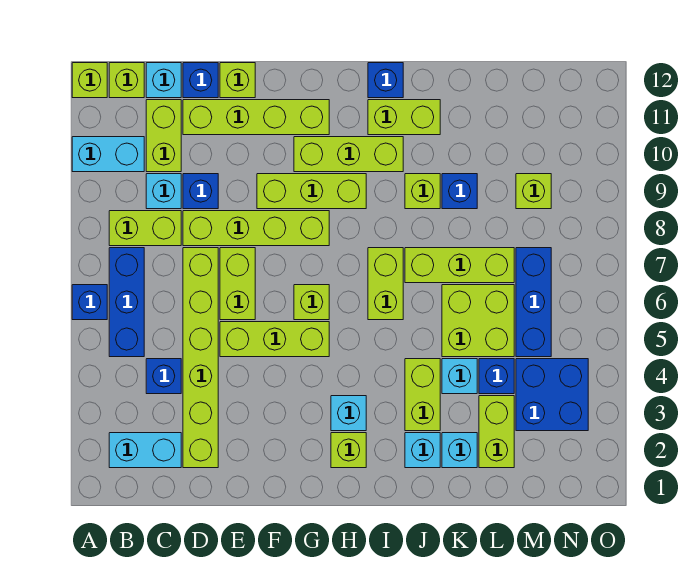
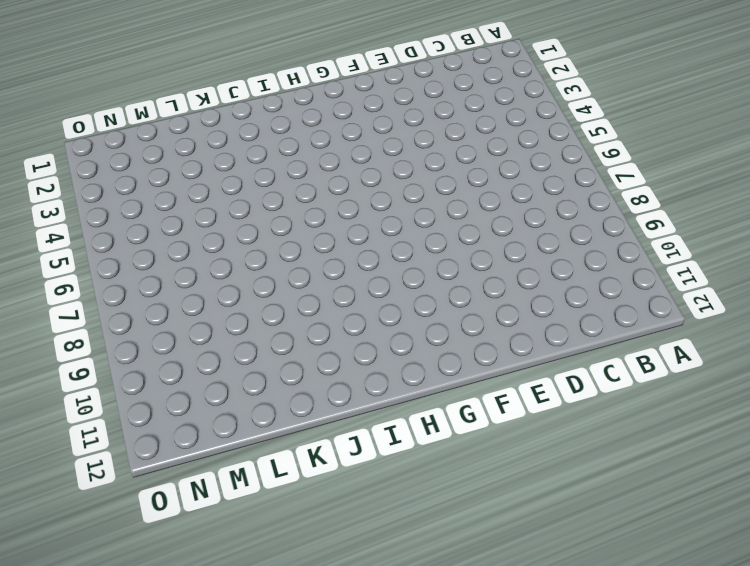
none -> blue brick A6 level 1
none -> cyan brick A10:B10 level 1
none -> lime brick A12 level 1
none -> cyan brick B2:C2 level 1

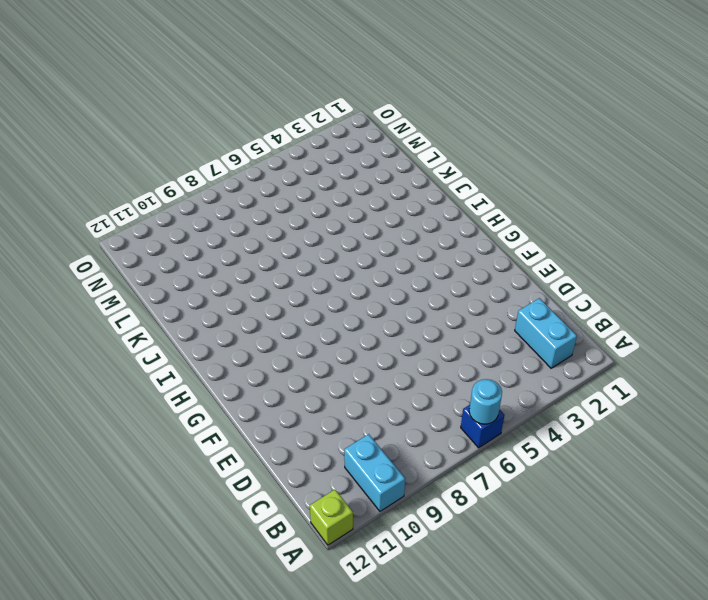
cyan round brick A6 level 2 -> none
none -> blue brick B5:B7 level 1
none -> lime brick B8:C8 level 1
none -> lime brick B12 level 1
none -> blue brick C4 level 1

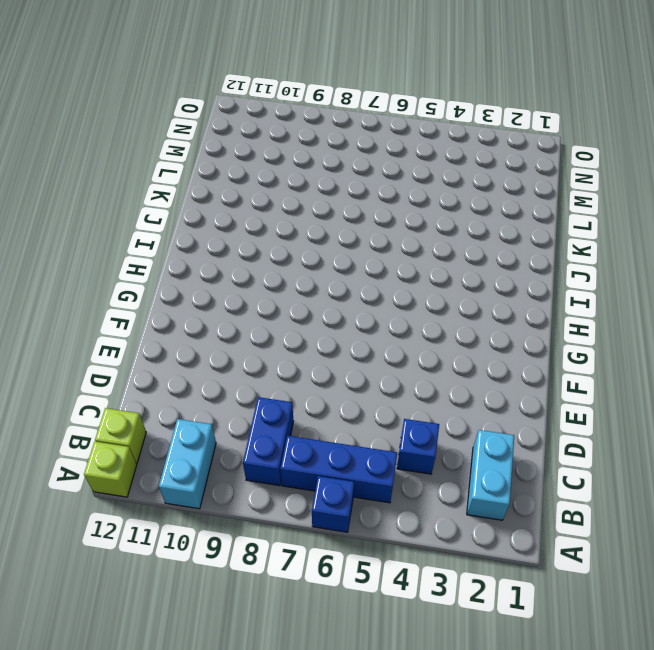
blue brick B8:C8 level 1 -> lime brick B8:C8 level 1
none -> cyan brick C9 level 1
none -> lime brick C10:C11 level 1
none -> cyan brick C12 level 1
none -> lime brick D2:D7 level 1

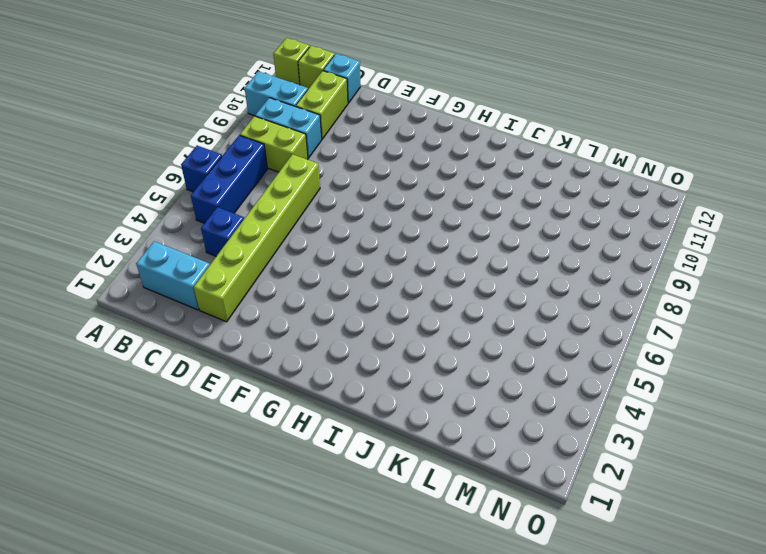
cyan brick B9:C9 level 1 -> cyan brick C9 level 1
none -> lime brick D8:G8 level 1
none -> blue brick D9 level 1
none -> lime brick D11:G11 level 1
none -> blue brick D12 level 1

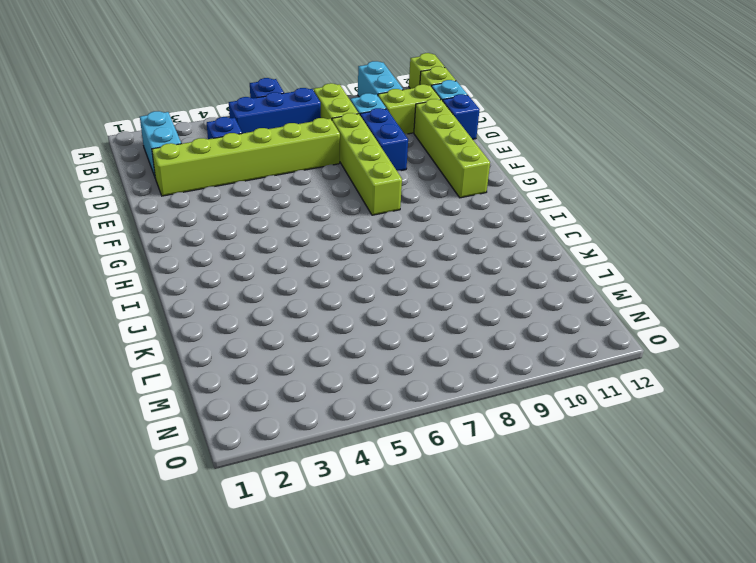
blue brick D9:E9 level 1 -> blue brick D9 level 1
none -> lime brick E5:G5 level 1
none -> lime brick E6:E7 level 1
none -> lime brick E12 level 1
none -> lime brick F9:H9 level 1

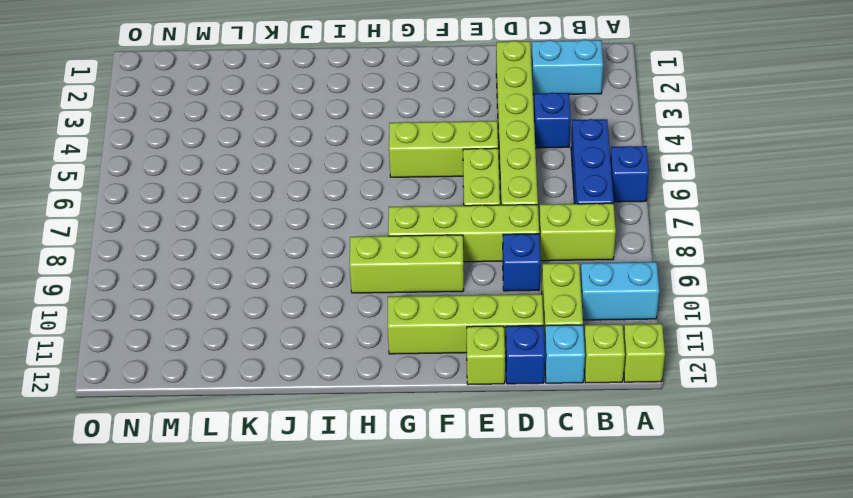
none -> cyan brick C9 level 1
none -> lime brick G6 level 1
none -> lime brick G10:I10 level 1
none -> lime brick H2 level 1

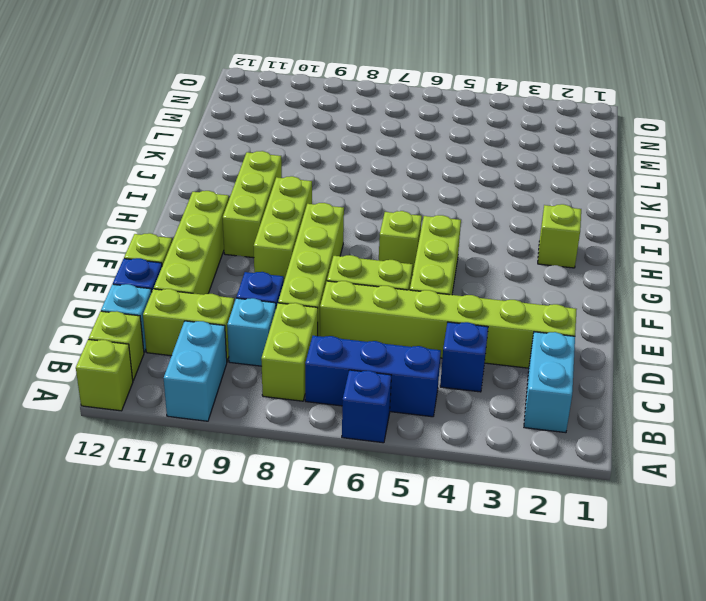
none -> cyan brick H3 level 1
none -> lime brick I6:I7 level 1
none -> lime brick I11:J11 level 1
none -> blue brick I12 level 1

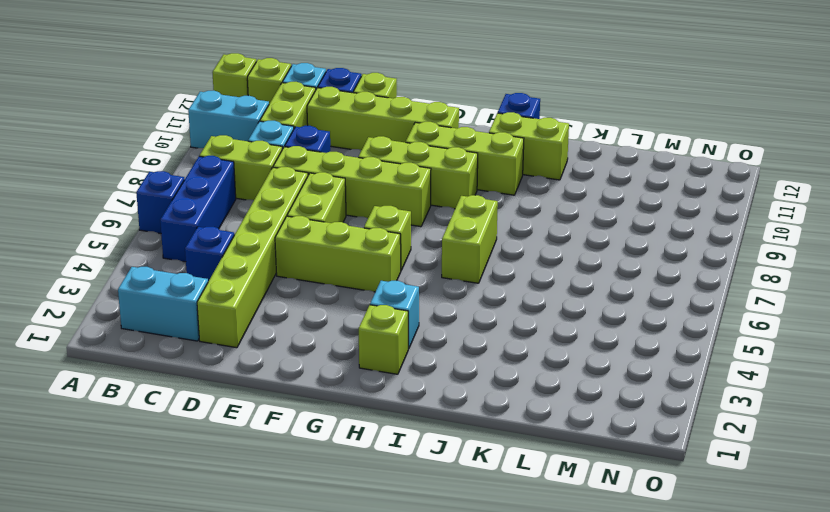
none -> cyan brick J2 level 1
none -> lime brick J3:J4 level 1
none -> lime brick J7:L7 level 1
none -> lime brick J9 level 1

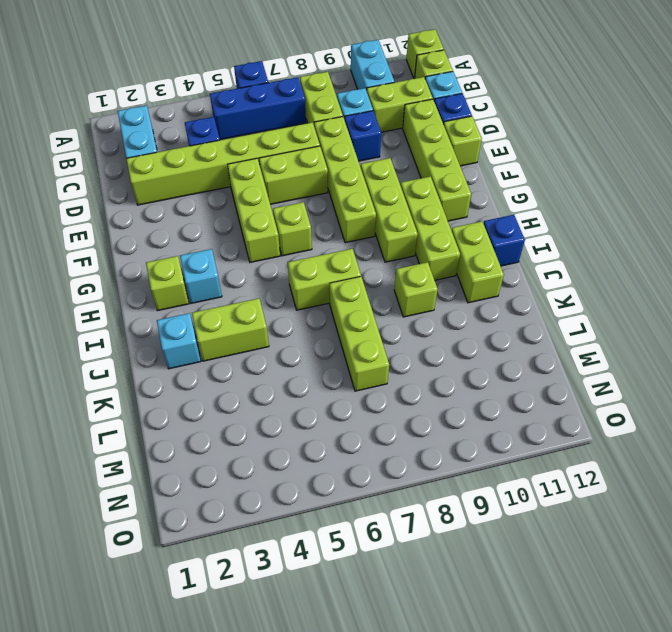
none -> cyan brick K2 level 1
none -> cyan brick K4 level 1
none -> lime brick K5:L6 level 1
none -> blue brick K9 level 1

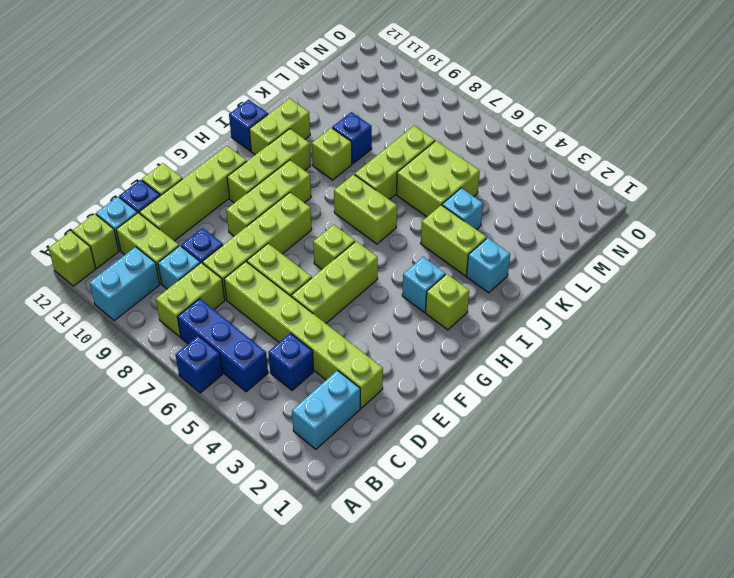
none -> cyan brick K2 level 1
none -> lime brick L2:L3 level 1
none -> blue brick L4 level 1
none -> blue brick M3:N4 level 1

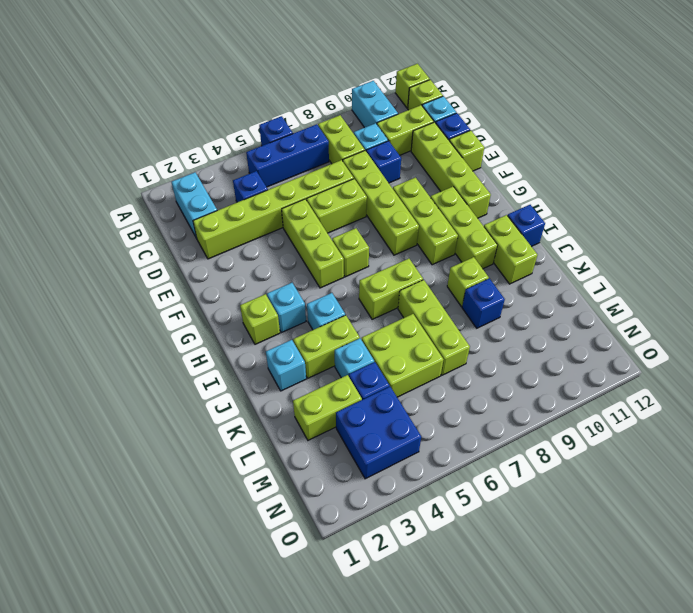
cyan brick I4 level 1 -> cyan brick K2 level 1
none -> blue brick M5:M7 level 1
none -> lime brick M9 level 1

